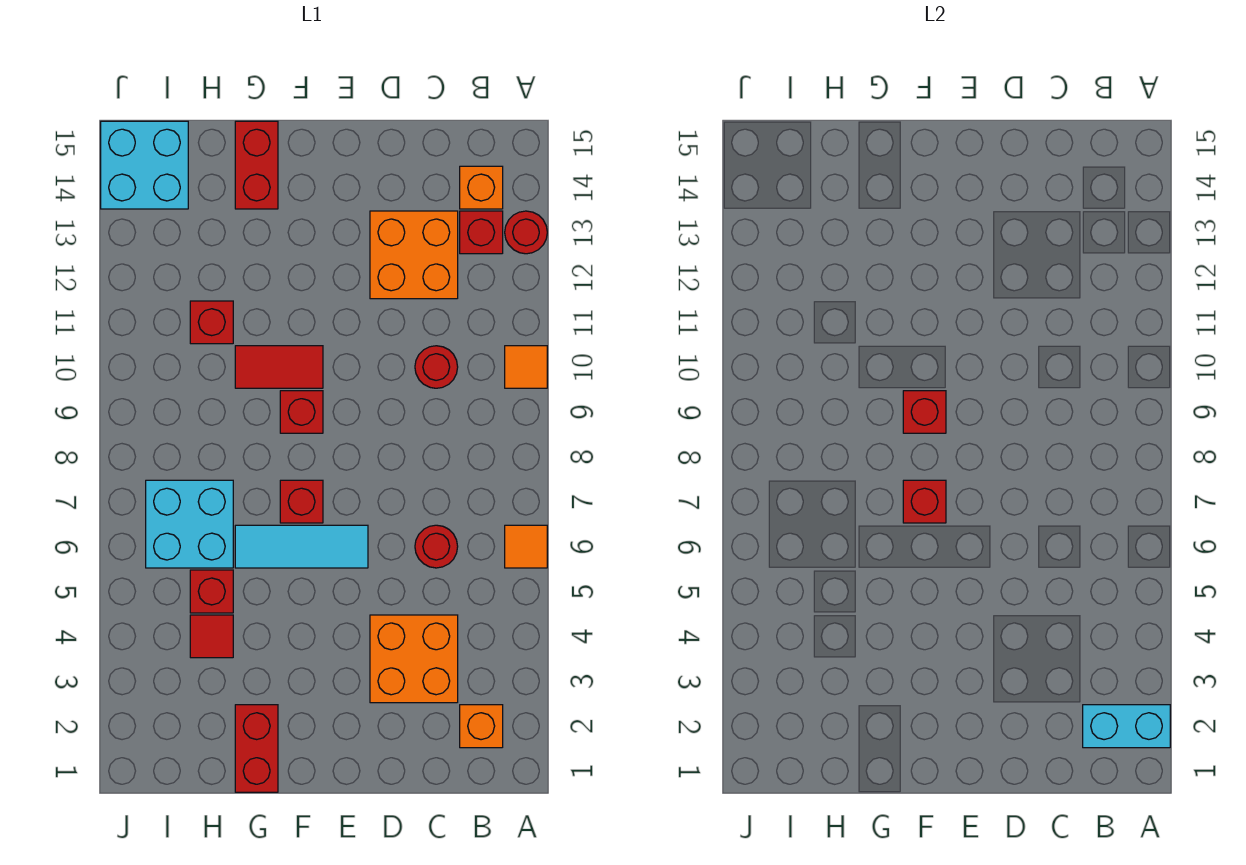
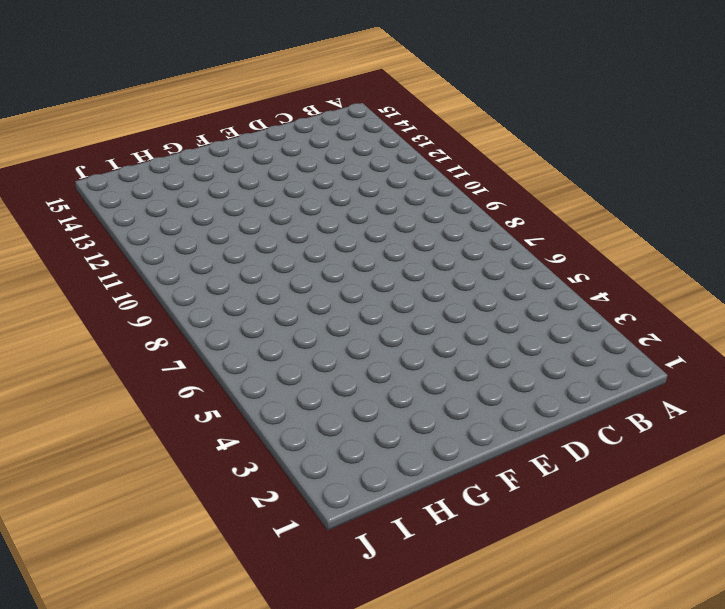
none -> orange tile A6 level 1
none -> orange tile A10 level 1
none -> red round brick A13 level 1

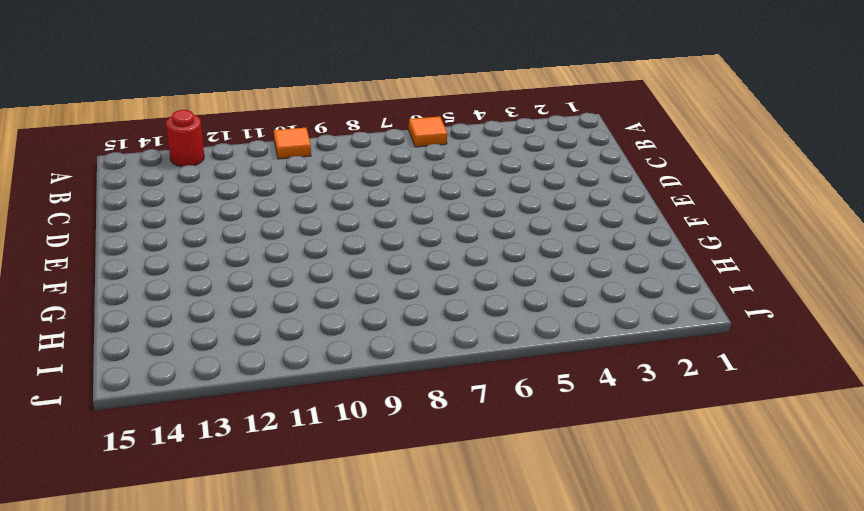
none -> orange brick B2 level 1
none -> red brick B13 level 1
none -> orange brick B14 level 1

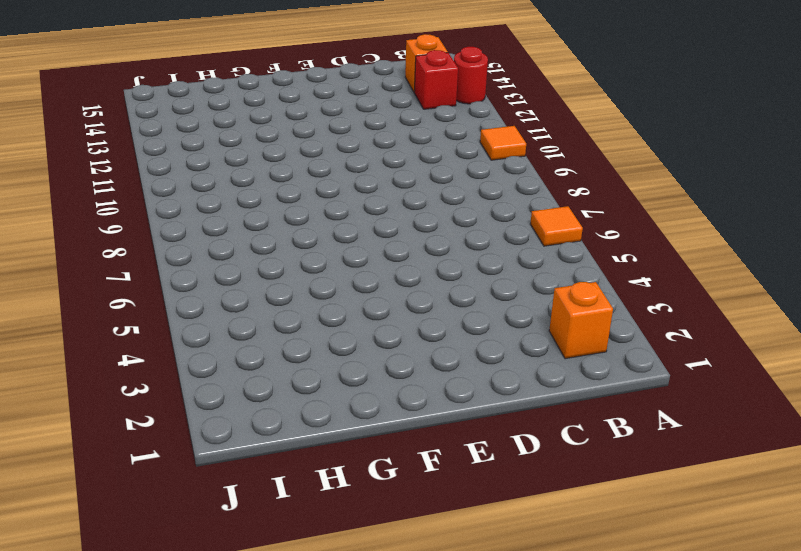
none -> orange brick C3:D4 level 1
none -> red round brick C6 level 1
none -> red round brick C10 level 1

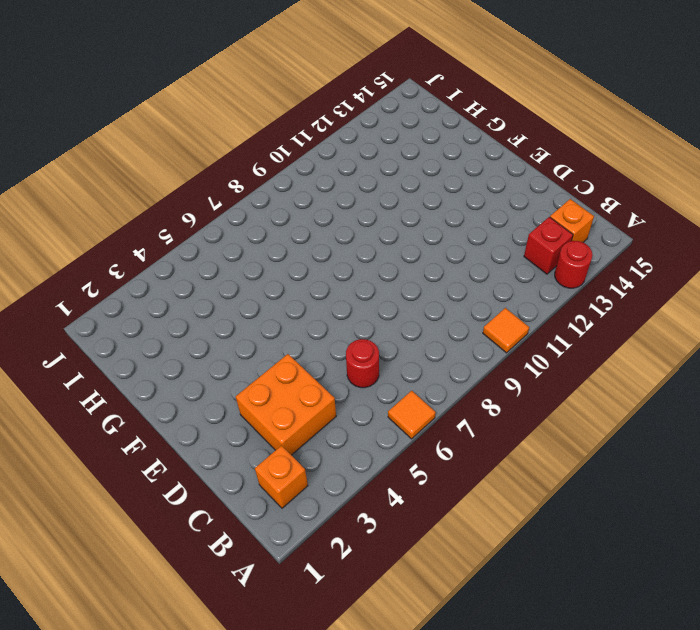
none -> red round brick C10 level 1
none -> orange brick C12:D13 level 1
none -> cyan tile E6:G6 level 1

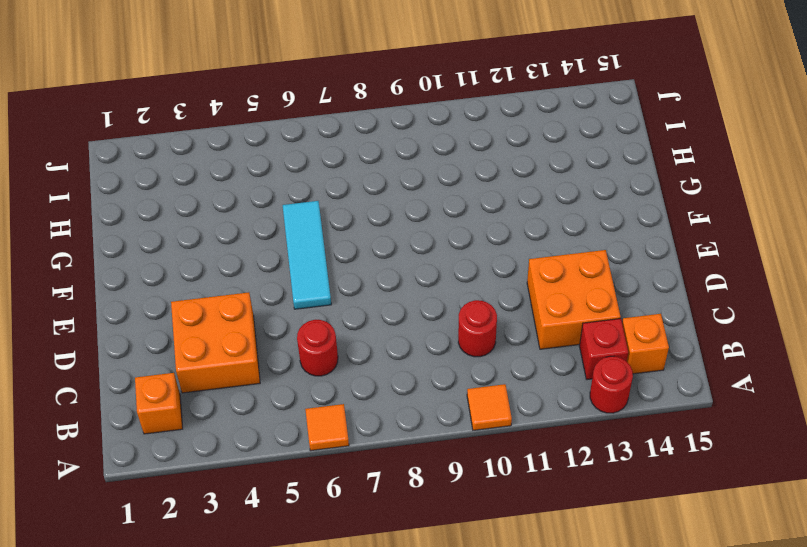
none -> red brick F7 level 1
none -> red brick F9 level 1
none -> red tile F10:G10 level 1

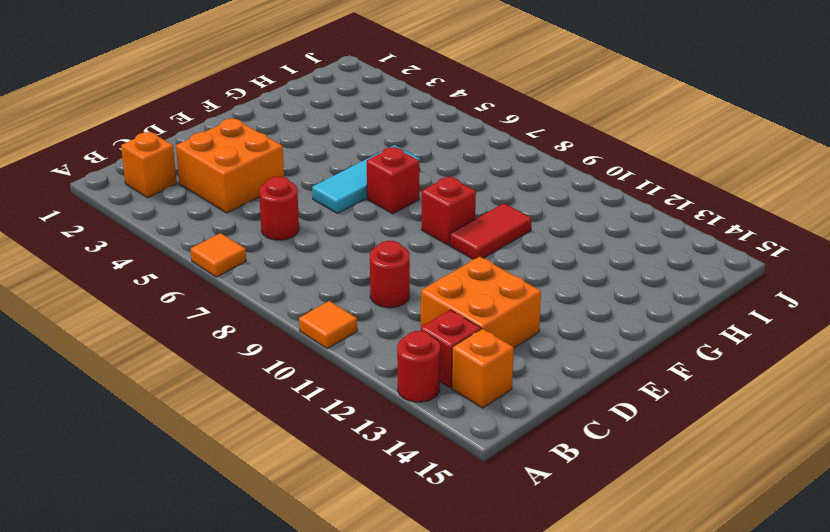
none -> red brick G1:G2 level 1
none -> red brick G14:G15 level 1
none -> red tile H4 level 1

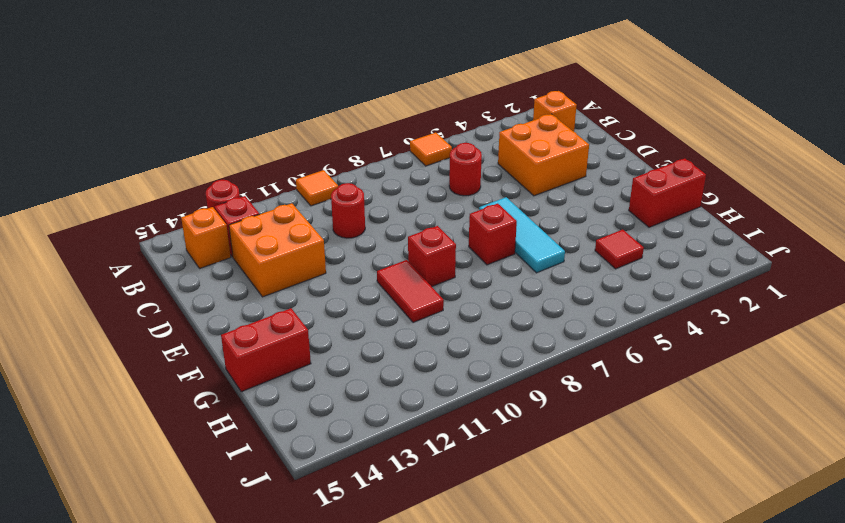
none -> red brick H5 level 1
none -> cyan brick H6:I7 level 1
none -> red brick H11 level 1

